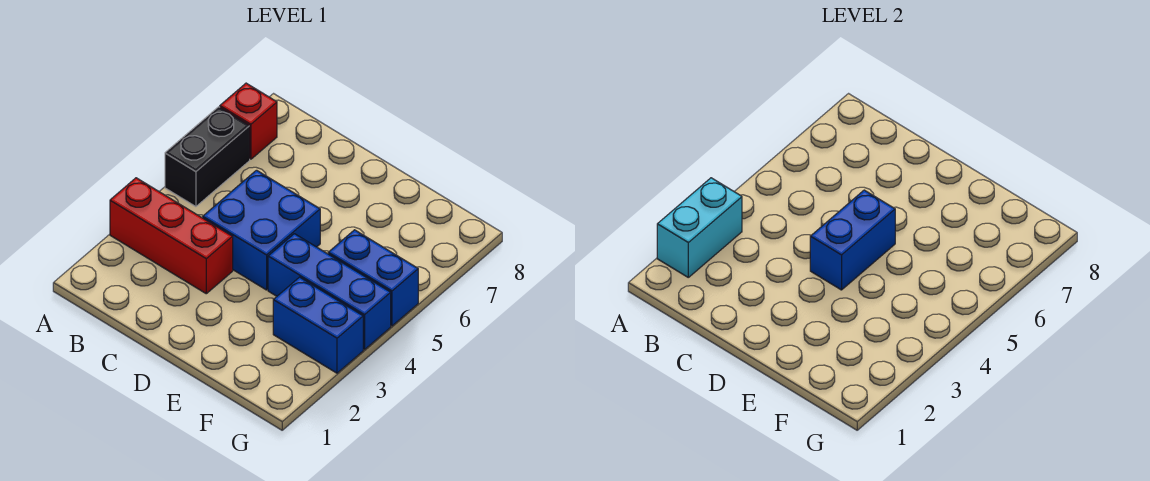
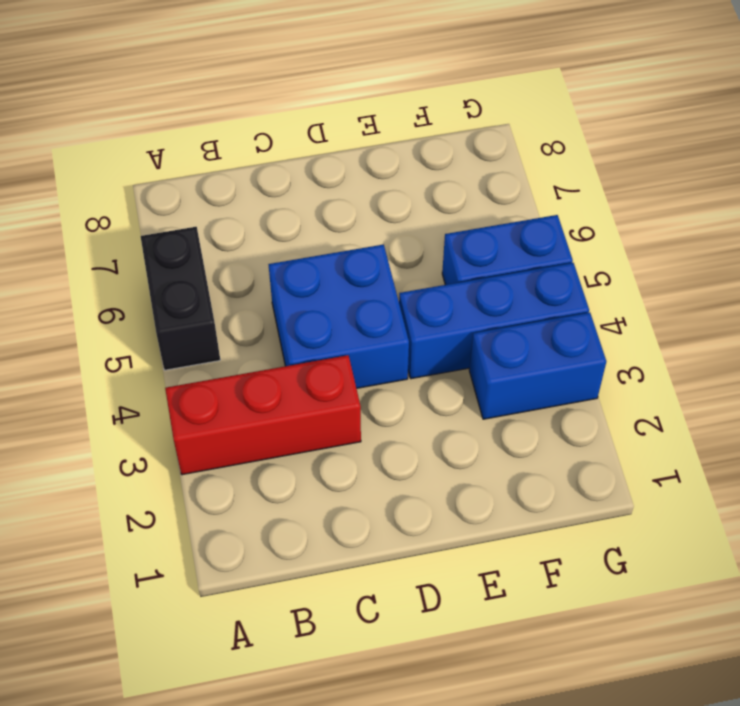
none -> red brick A7 level 1
none -> cyan brick A2:A3 level 2

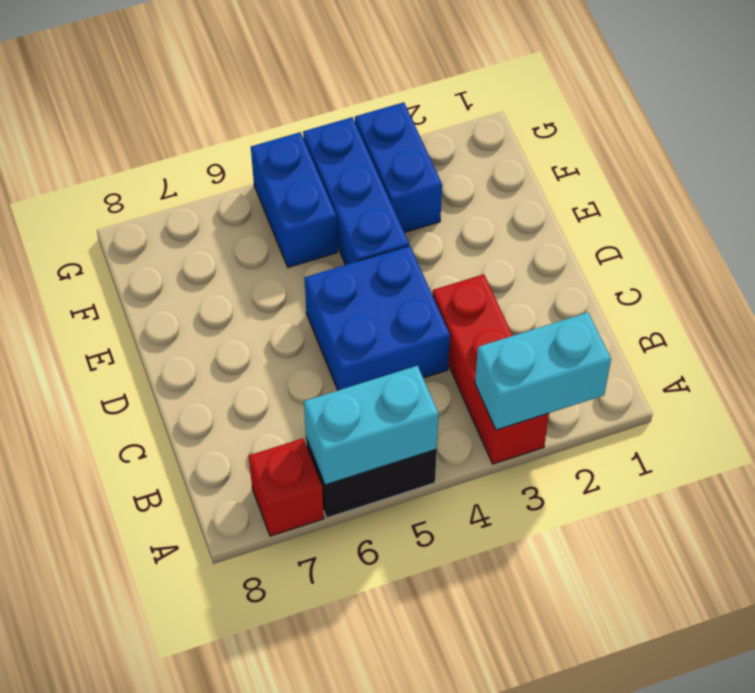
cyan brick A5:A6 level 2 -> none
none -> blue brick D4:D5 level 2

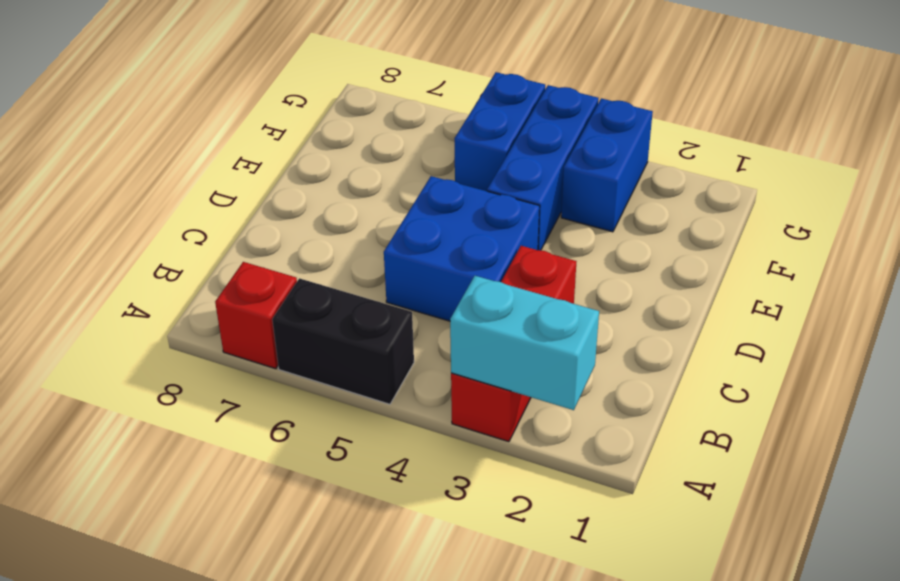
none -> blue brick D4:D5 level 2

